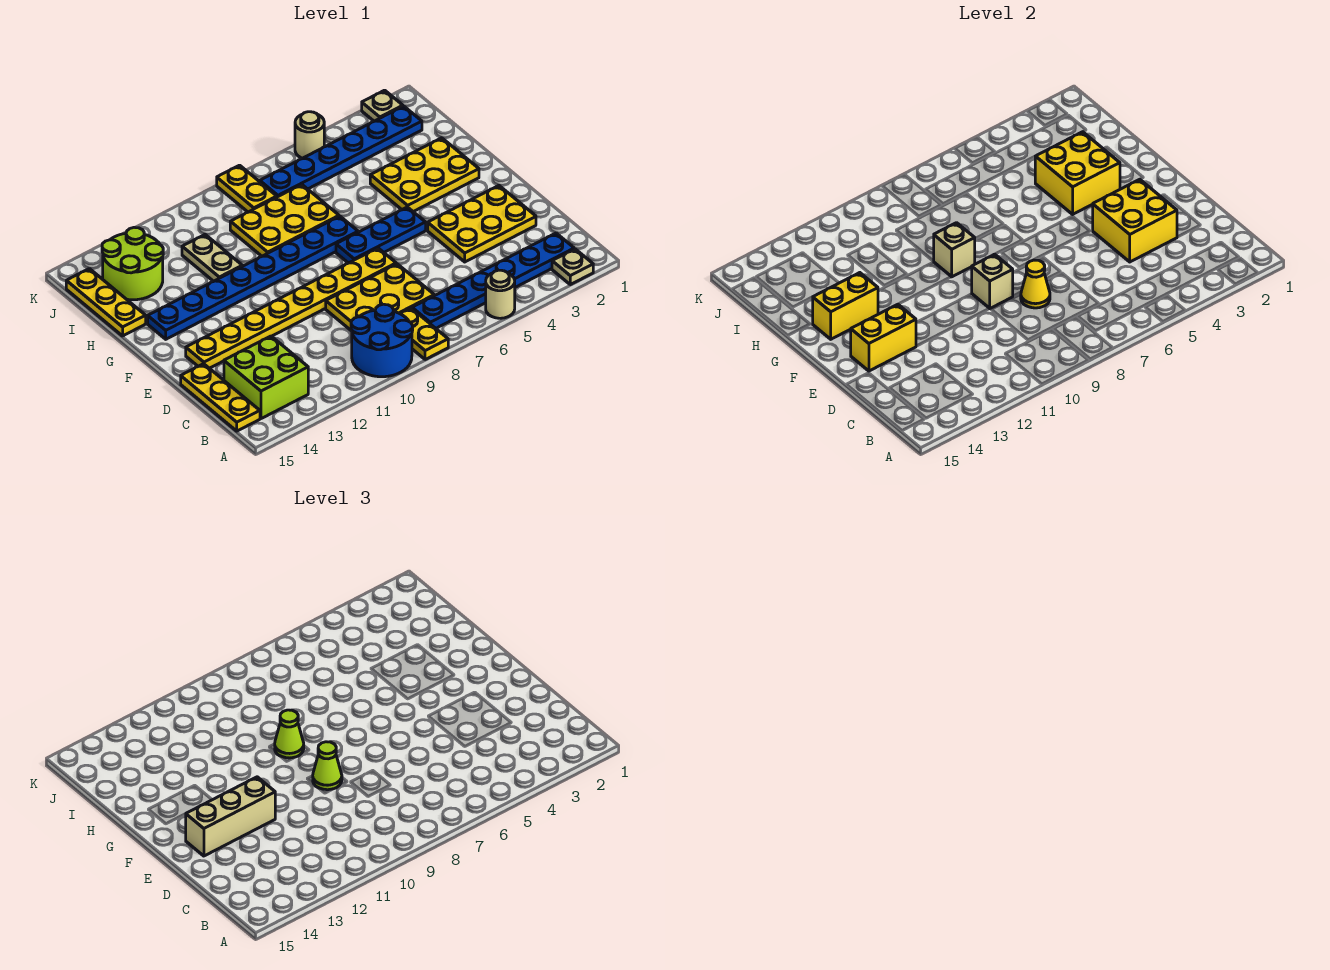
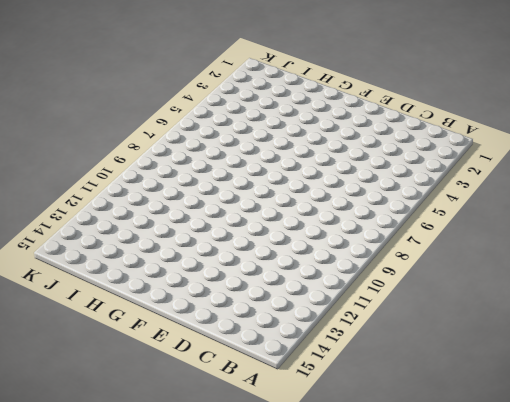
none -> tan plate A2 level 1
none -> tan round brick A5 level 1
none -> yellow plate A8:B8 level 1
none -> blue round brick A9:B10 level 1

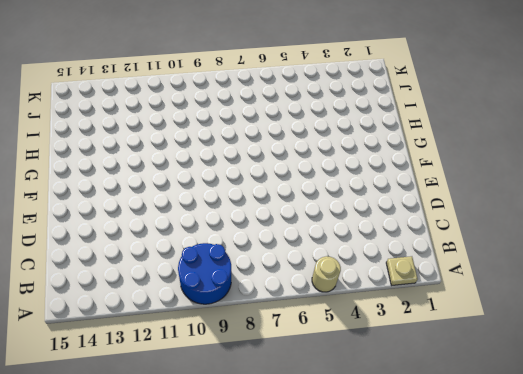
none -> yellow plate A8:B8 level 1
none -> blue plate B2:B7 level 1
none -> lime brick B13:C14 level 1
none -> yellow plate B15:D15 level 1

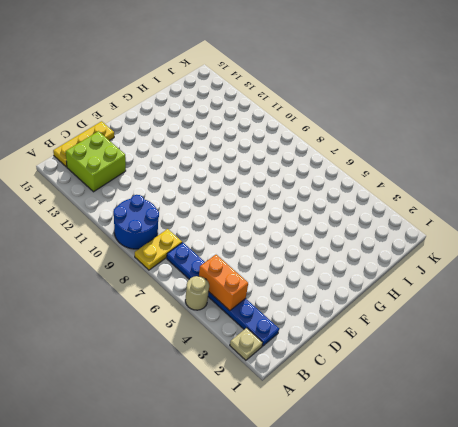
orange brick B4:B5 level 2 -> none
none -> yellow plate C7:D9 level 1
none -> yellow plate D2:E4 level 1
none -> yellow plate E7:E14 level 1
none -> blue plate F5:F7 level 1

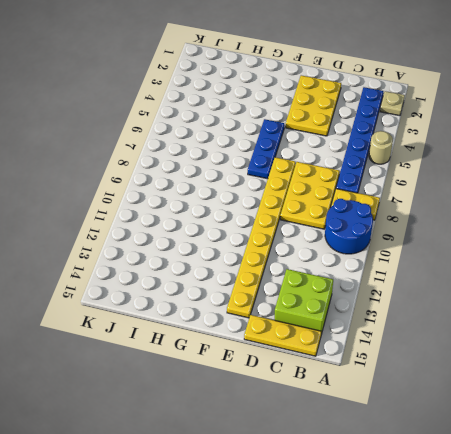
none -> yellow plate G2:H4 level 1
none -> blue plate G7:G14 level 1
none -> yellow plate H7:I9 level 1
none -> tan plate H11:I11 level 1

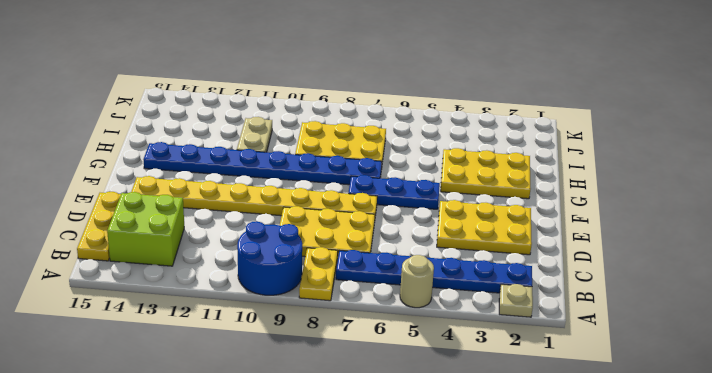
none -> yellow plate H15:J15 level 1
none -> lime round brick I13:J14 level 1
none -> blue plate J2:J7 level 1
none -> yellow plate J8:K8 level 1

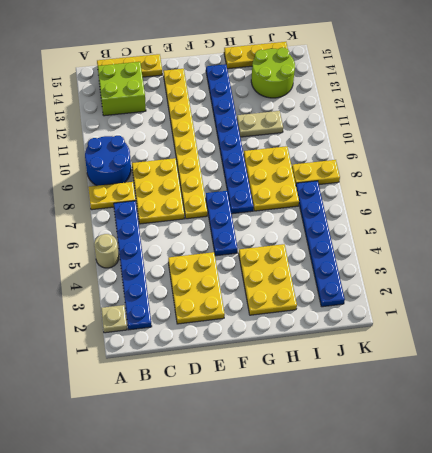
none -> tan plate K2 level 1
none -> tan round brick K5 level 1
none -> yellow brick D3:E4 level 2
none -> yellow cone D8 level 2

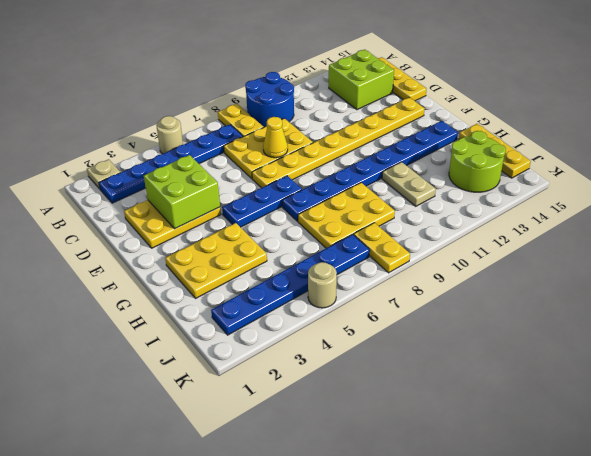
lime brick D3:E4 level 2 -> yellow brick D3:E4 level 2
none -> tan plate K2 level 1
none -> tan brick E9 level 2
none -> yellow brick E13:E14 level 2
none -> yellow brick G3:H4 level 2

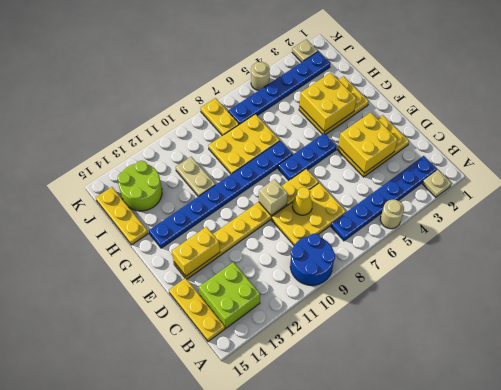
none -> yellow plate A8:B8 level 1
none -> tan brick G9 level 2
none -> yellow brick G13:G14 level 2
none -> lime cone E9 level 3

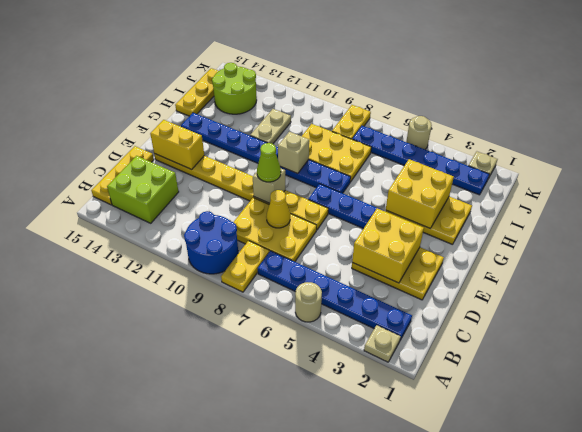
none -> yellow brick G13:G14 level 2
none -> tan brick E12:E14 level 3
none -> lime cone G9 level 3

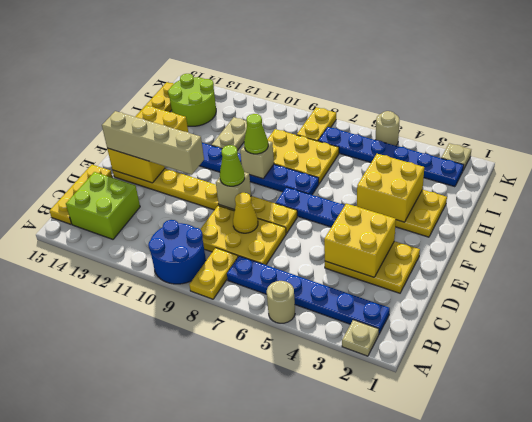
tan brick E11:E14 level 3 -> tan brick E12:E14 level 3

